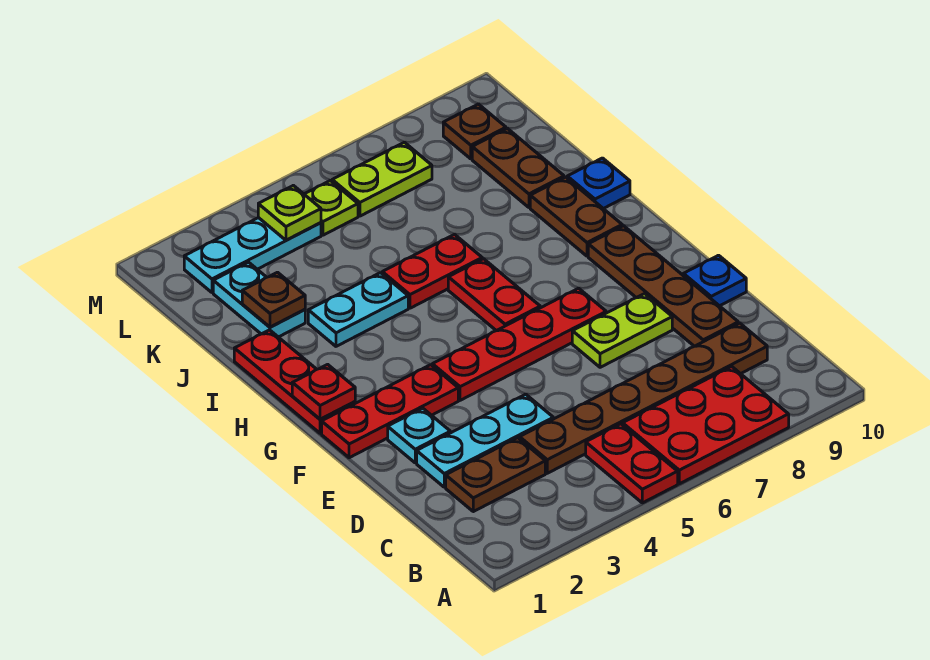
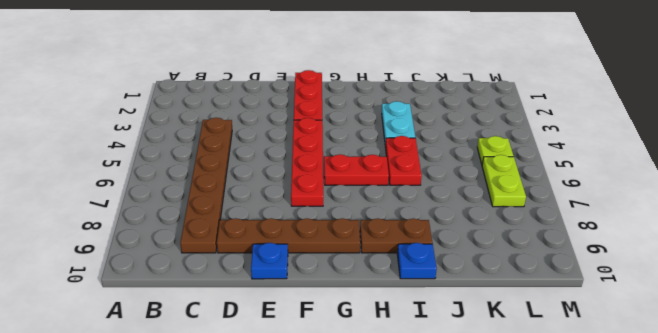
none -> red plate A5:B5 level 1
none -> red plate A6:B8 level 1
none -> brown plate C2:C3 level 1

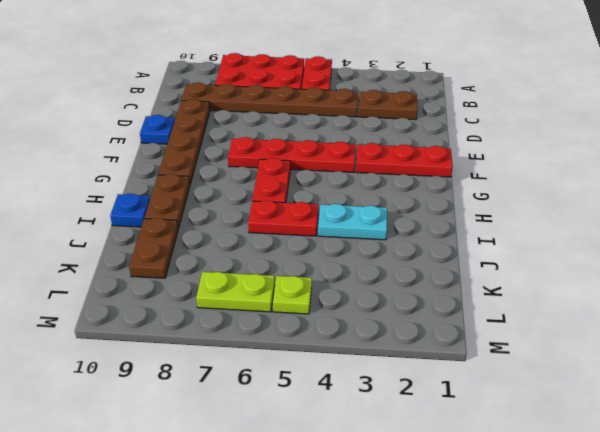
none -> cyan plate D2:D4 level 1
none -> cyan plate E2 level 1
none -> lime plate E7:E8 level 1

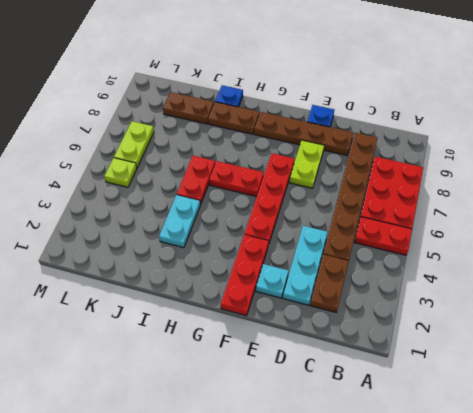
none -> red plate G1:I1 level 1
none -> cyan plate J2:K2 level 1
none -> cyan plate L2:L4 level 1

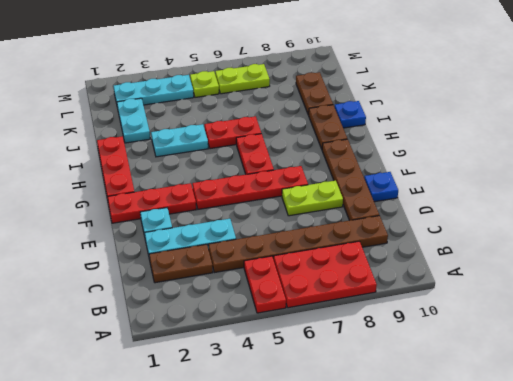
none -> brown plate L9 level 1
none -> red plate G1 level 2
none -> brown plate J2 level 2

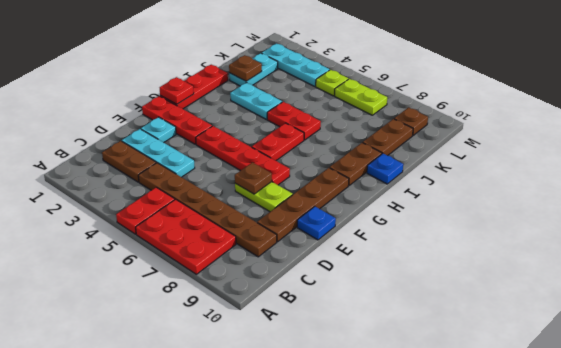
brown plate E7 level 2 -> none
none -> lime plate L4 level 2

